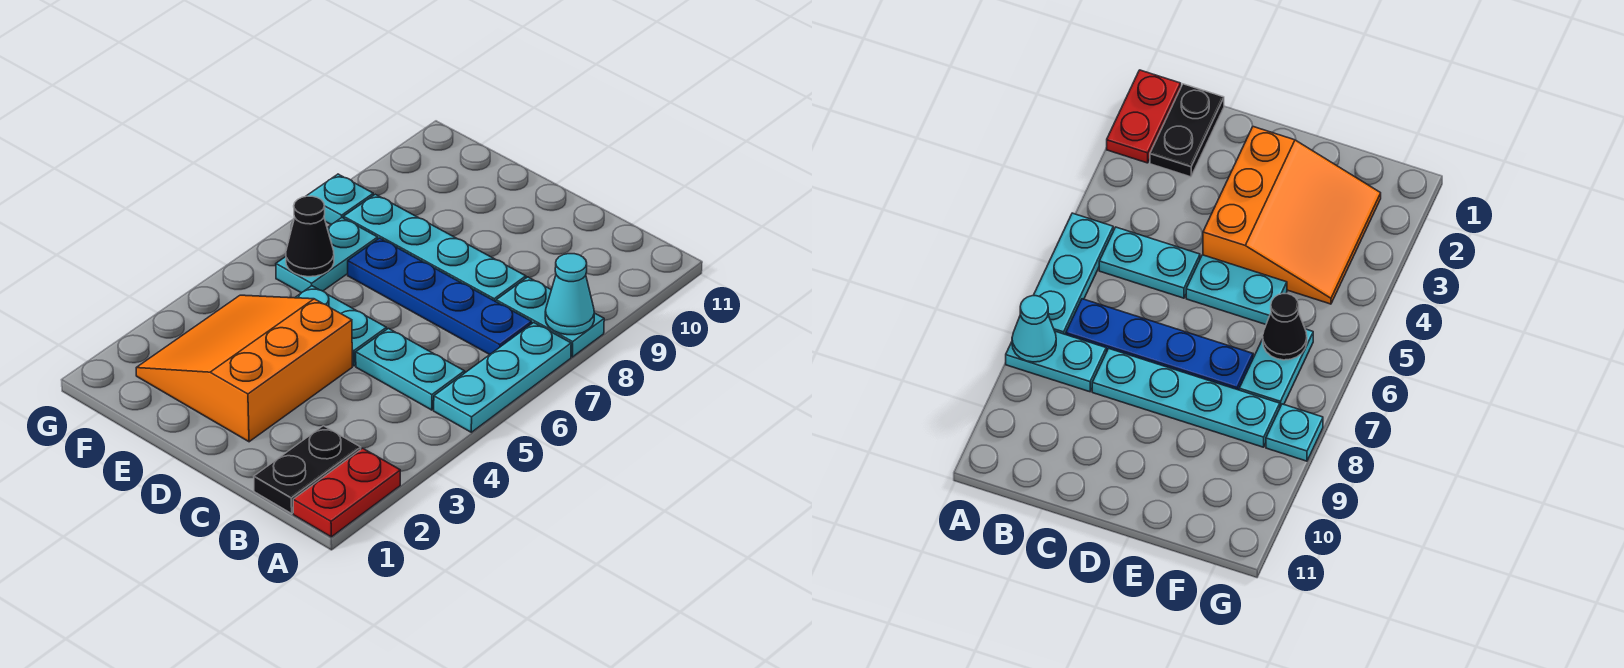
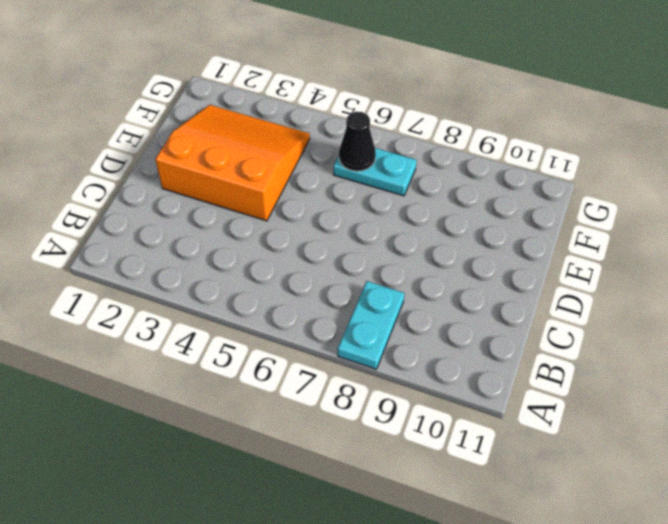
none -> red plate A1:A2 level 1
none -> cyan plate A5:A7 level 1
none -> black plate B1:B2 level 1

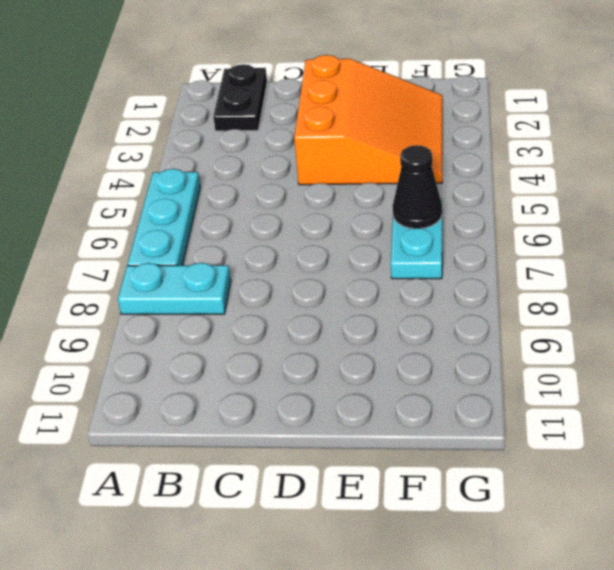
none -> red plate A1:A2 level 1
none -> cyan plate B5:C5 level 1
none -> blue plate B7:E7 level 1

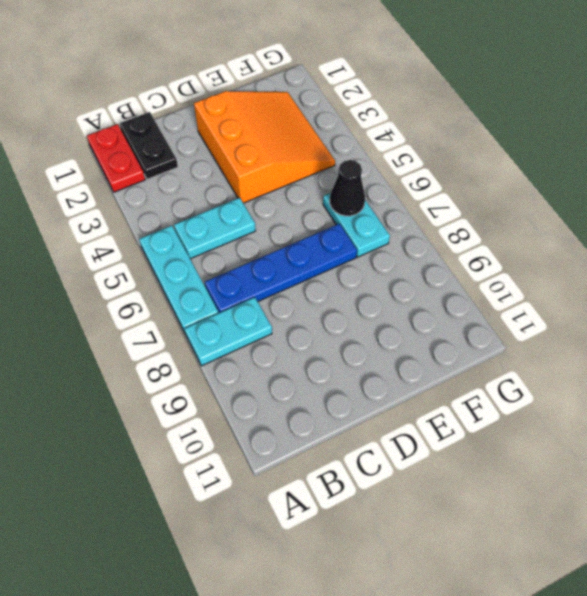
none -> cyan plate C8:F8 level 1
none -> cyan plate D5:E5 level 1
none -> cyan plate G8 level 1

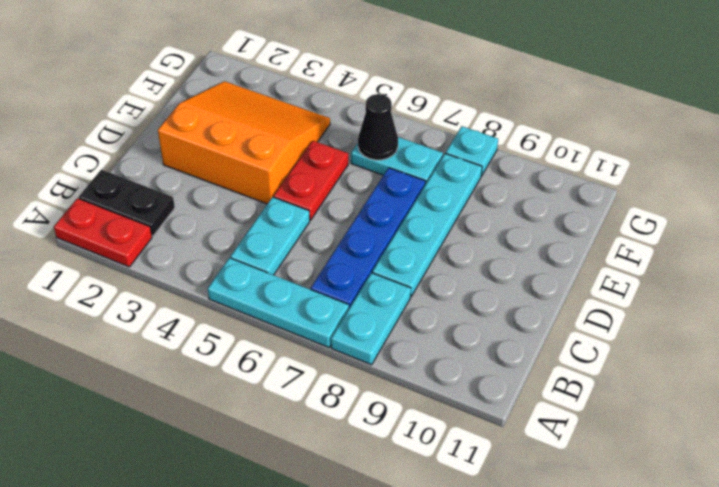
red plate D5:E5 level 1 -> cyan plate D5:E5 level 1
none -> cyan cone A8 level 2

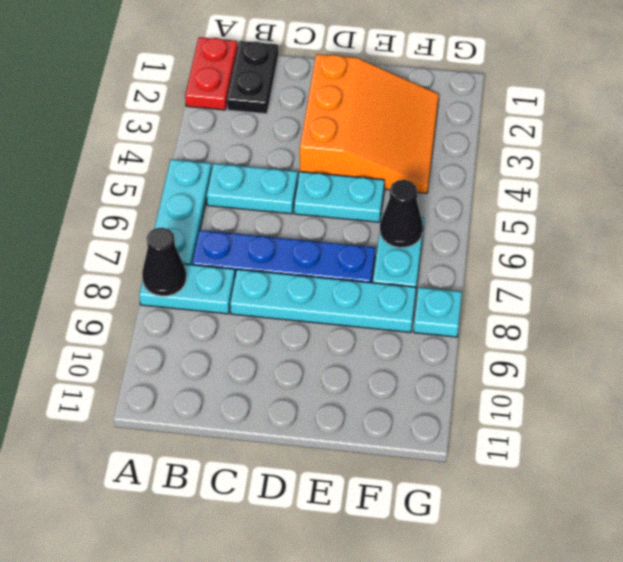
black cone A8 level 2 -> cyan cone A8 level 2

